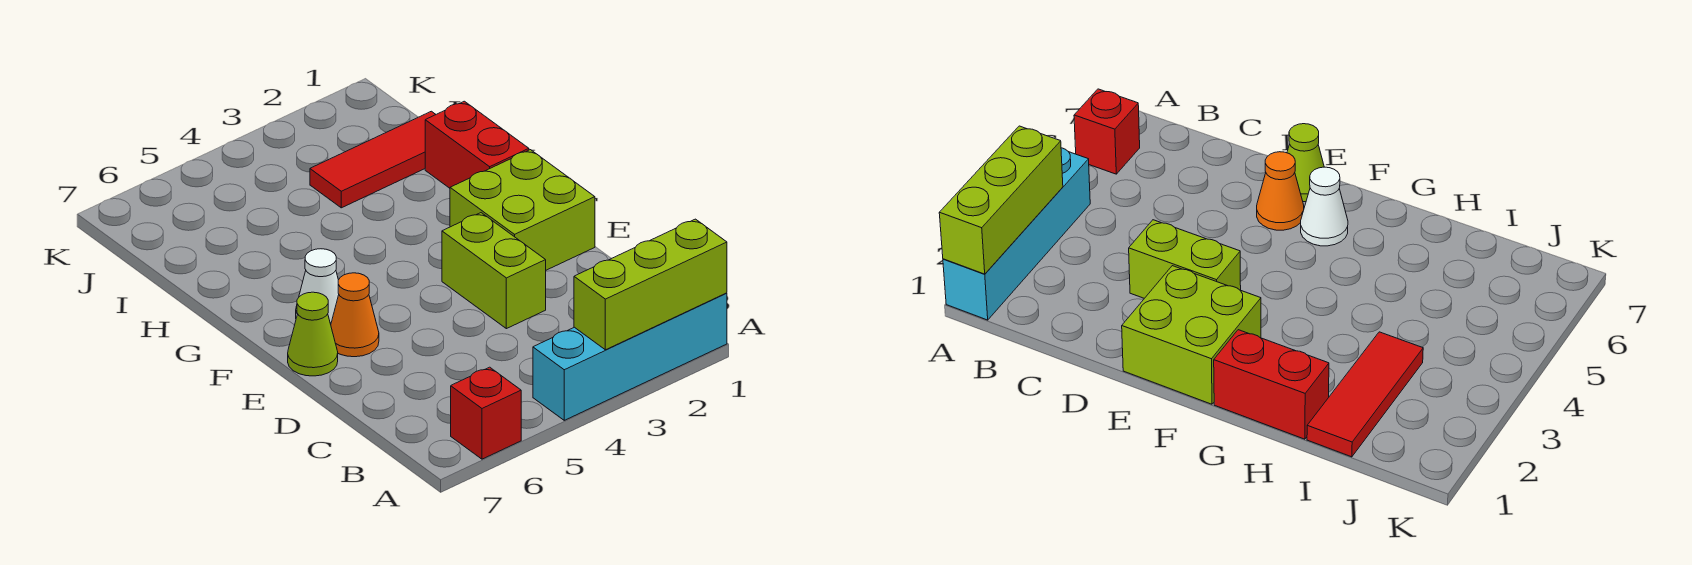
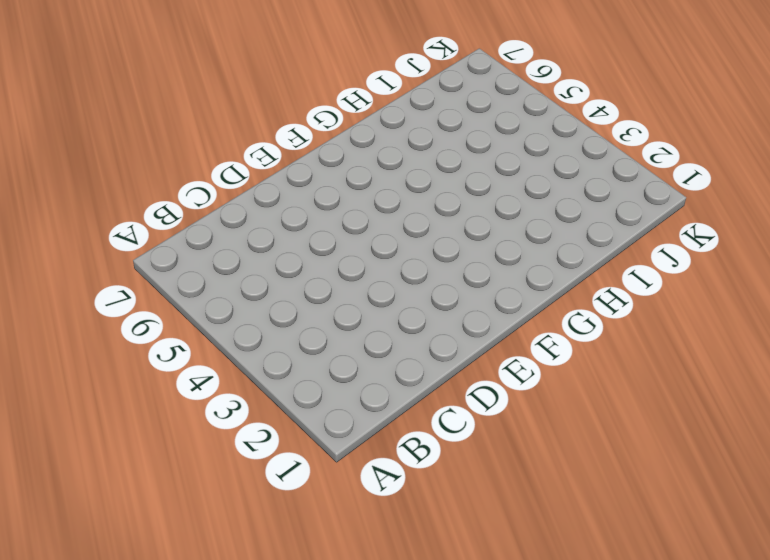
none -> cyan brick A1:A4 level 1
none -> red brick A6 level 1

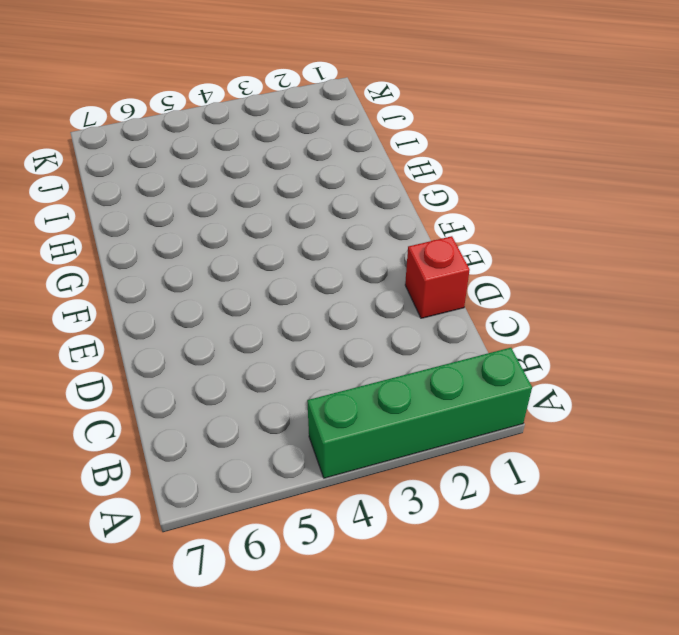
green brick A1:A4 level 1 -> cyan brick A1:A4 level 1
red brick D1 level 1 -> red brick A6 level 1
none -> lime brick D3:E3 level 1
none -> lime brick E1:F2 level 1

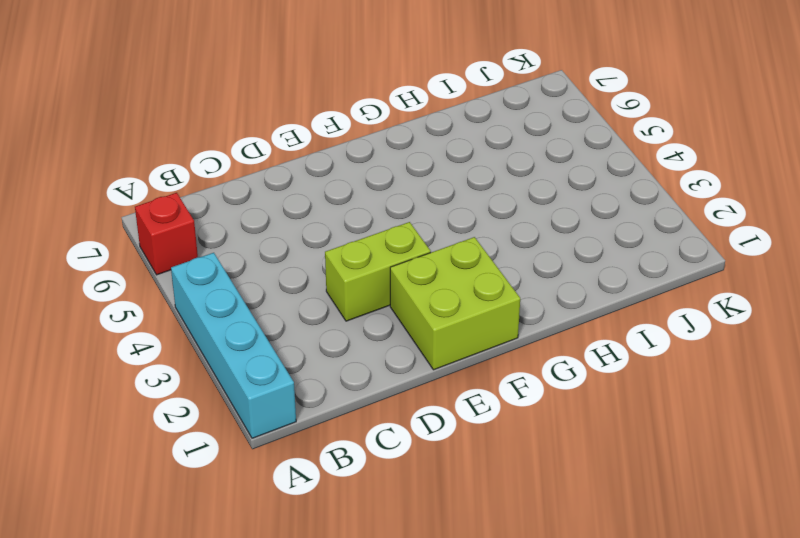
none -> orange cone E6 level 1
none -> lime cone E7 level 1

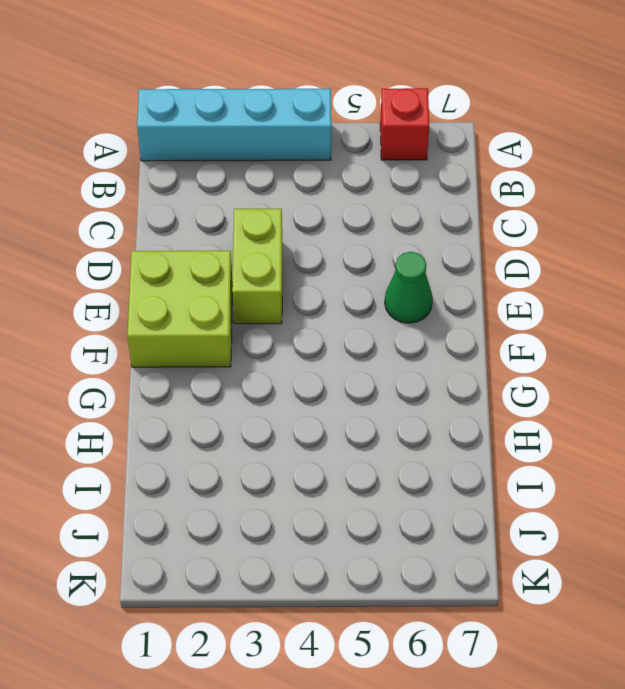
green cone E6 level 1 -> orange cone E6 level 1
none -> lime cone E7 level 1
none -> white cone F6 level 1

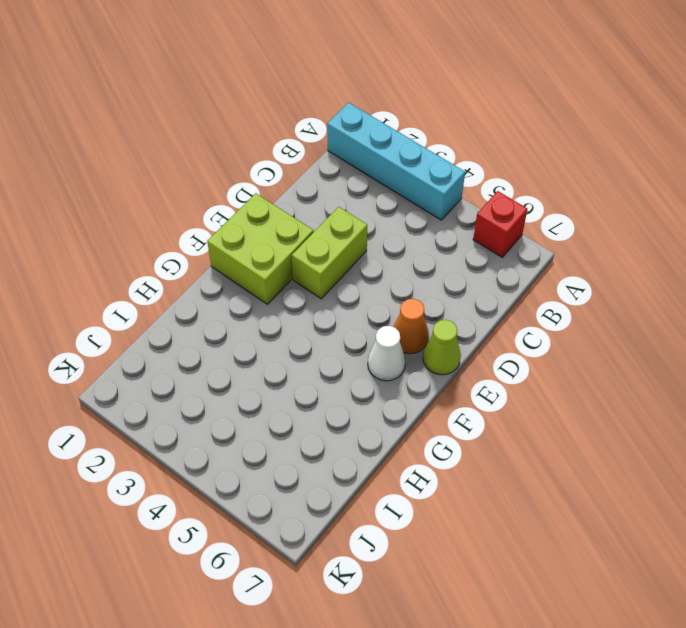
none -> red brick G1:H1 level 1
none -> red tile I1:I3 level 1

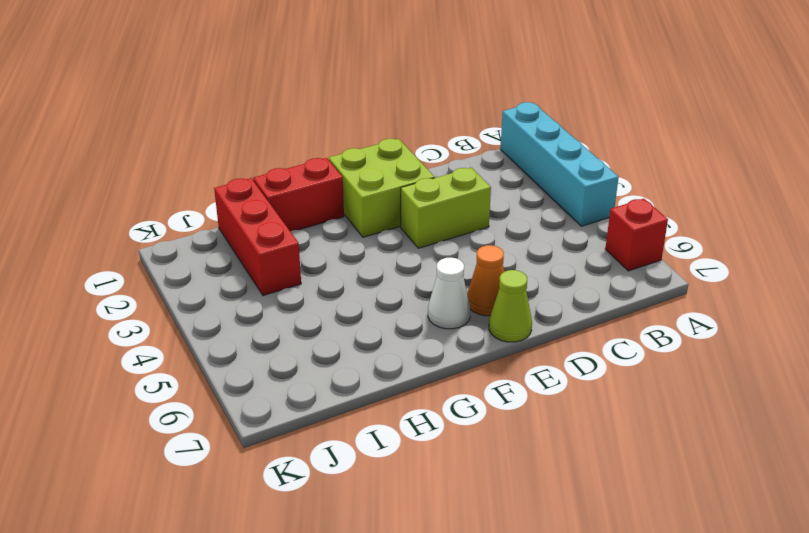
red brick I1:I3 level 1 -> red tile I1:I3 level 1
none -> lime brick A1:A3 level 2

